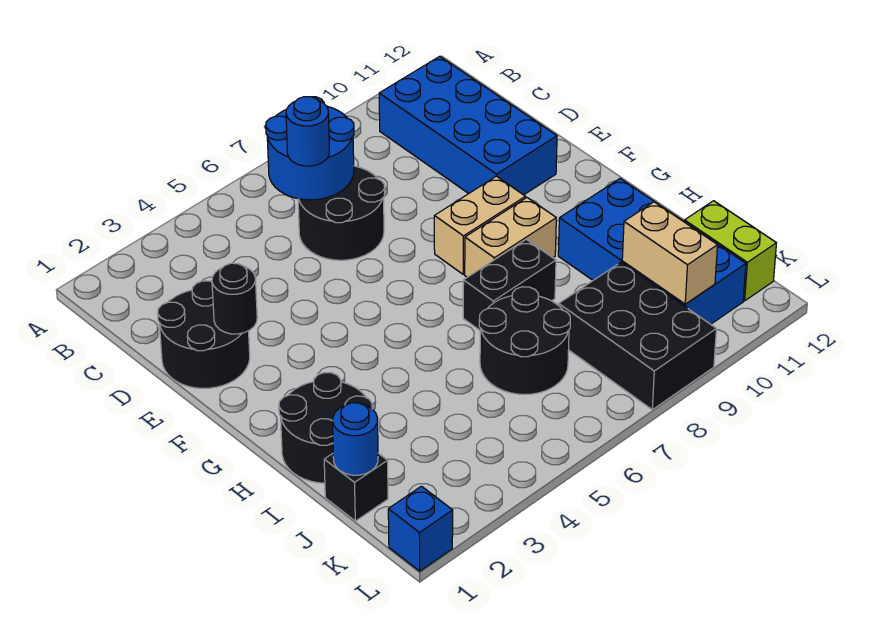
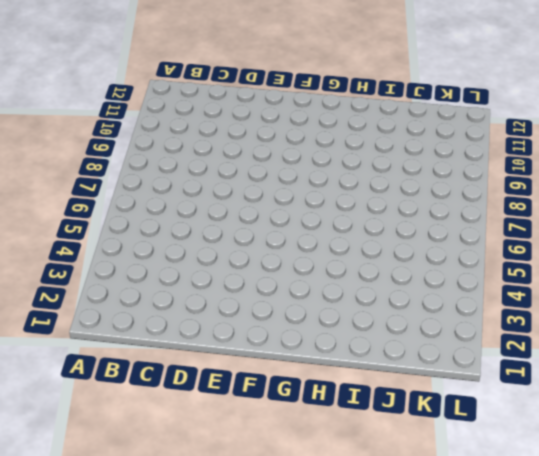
none -> blue brick B10:E11 level 1
none -> black round brick C6:D7 level 1
none -> black round brick D1:E2 level 1

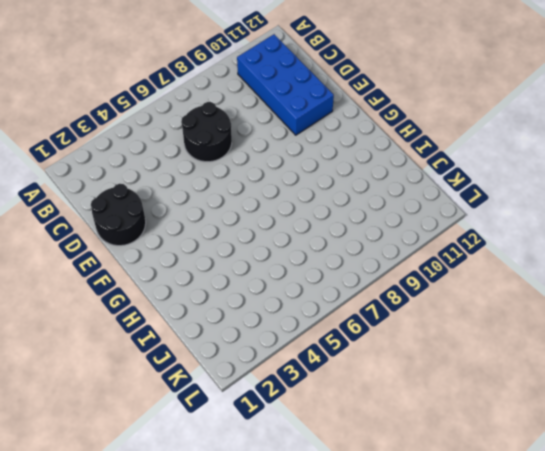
none -> tan brick F8:F9 level 1
none -> tan brick G8:G9 level 1
none -> black round brick H1:I2 level 1

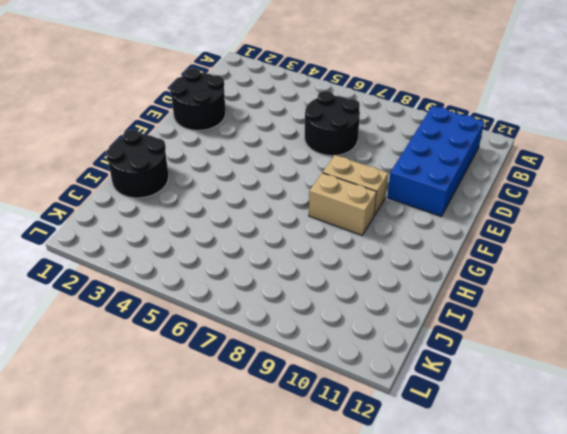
none -> black brick H7:H8 level 1
none -> blue brick H10:K11 level 1
none -> black round brick I6:J7 level 1

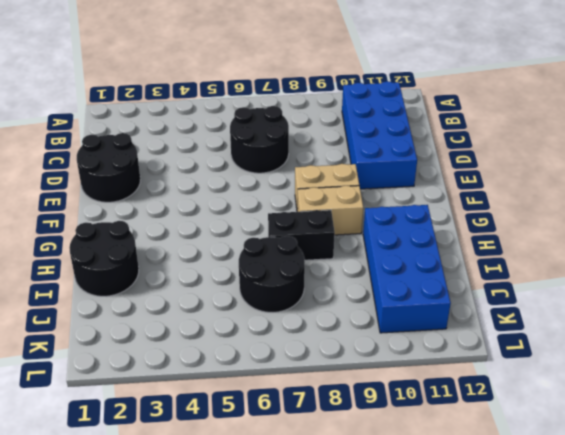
none -> black brick J1 level 1
none -> black brick J8:L9 level 1
none -> lime brick J12:K12 level 1

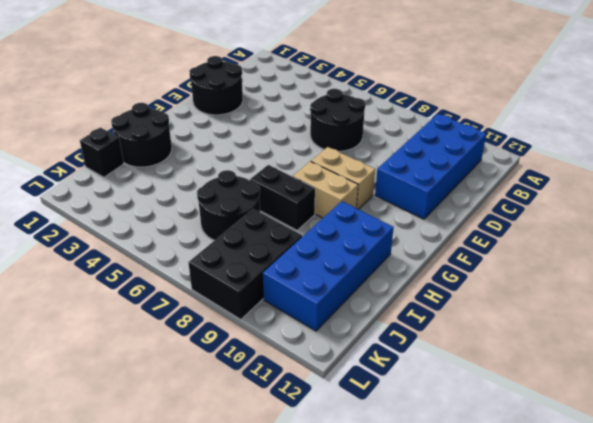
none -> lime brick J12:K12 level 1
none -> blue brick L1 level 1
none -> blue round brick B6:C7 level 2

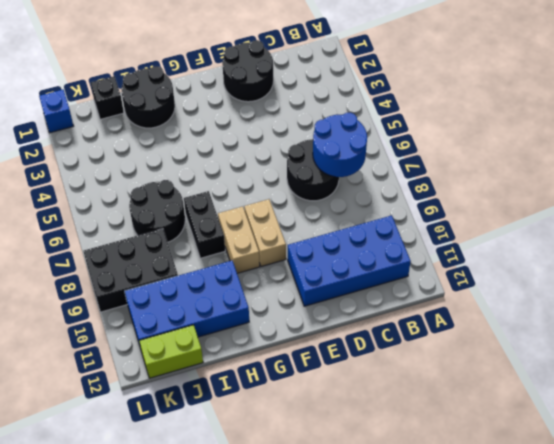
none -> black round brick E2 level 2
none -> blue round brick J1 level 2
none -> tan brick J10:K10 level 2

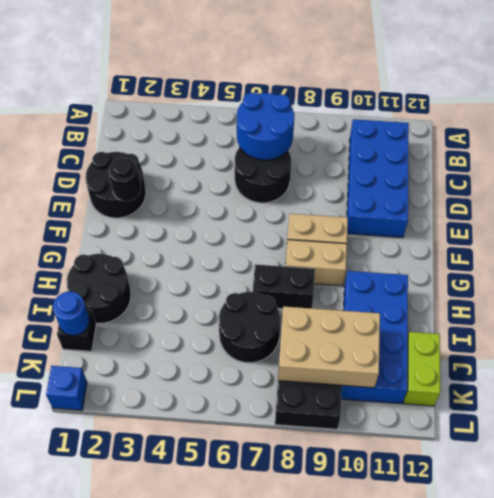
tan brick J8:K10 level 2 -> tan brick J10:K10 level 2
none -> blue round brick C6 level 3

